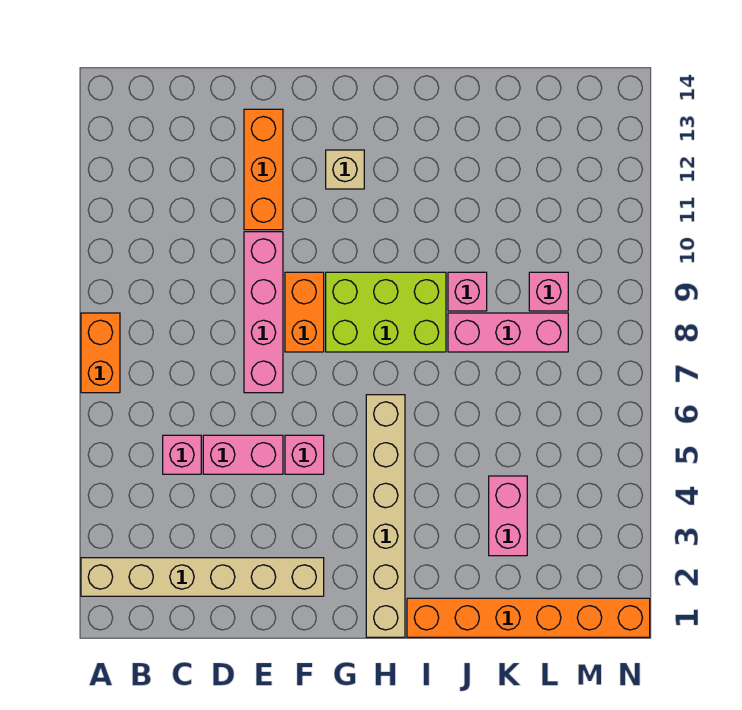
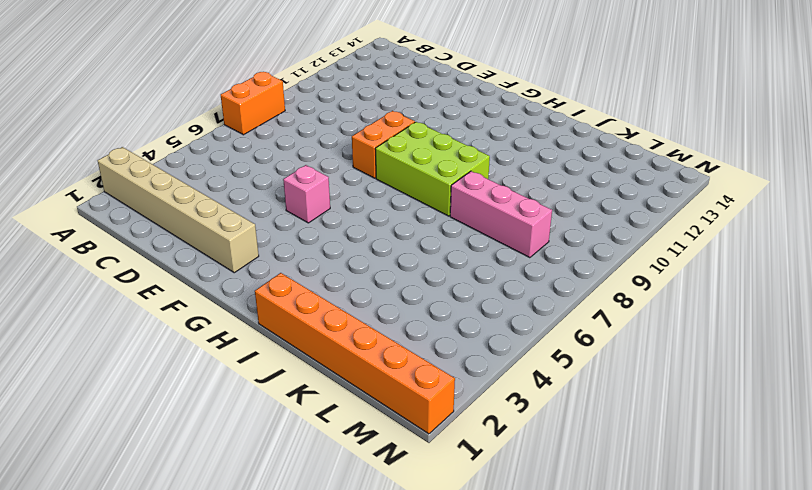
none -> pink brick C5 level 1
none -> pink brick D5:E5 level 1
none -> pink brick E7:E10 level 1

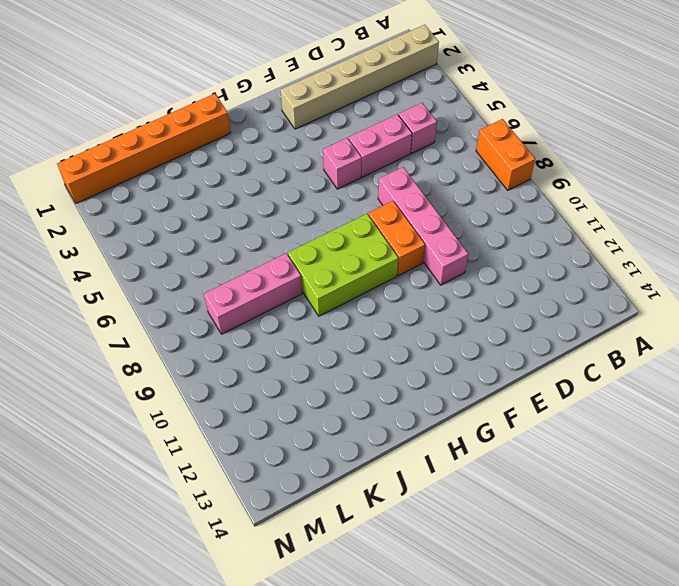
none -> orange brick E11:E13 level 1
none -> tan brick G12 level 1
none -> tan brick H1:H6 level 1

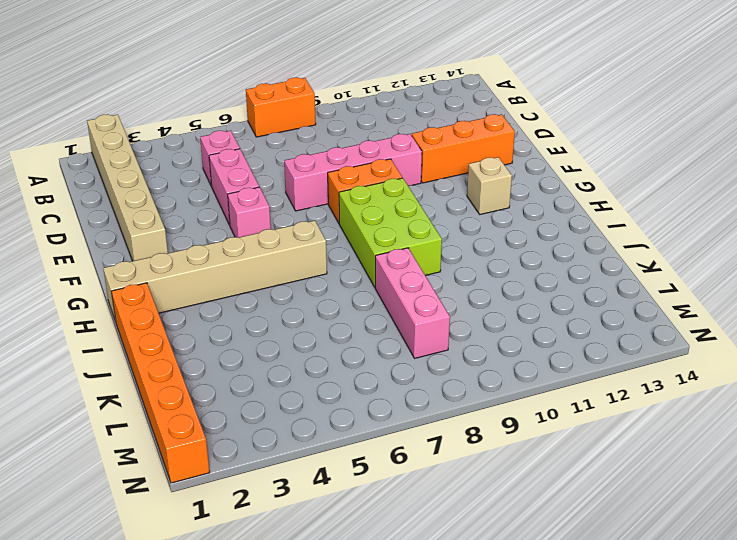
none -> pink brick J9 level 1
none -> pink brick K3:K4 level 1
none -> pink brick L9 level 1

